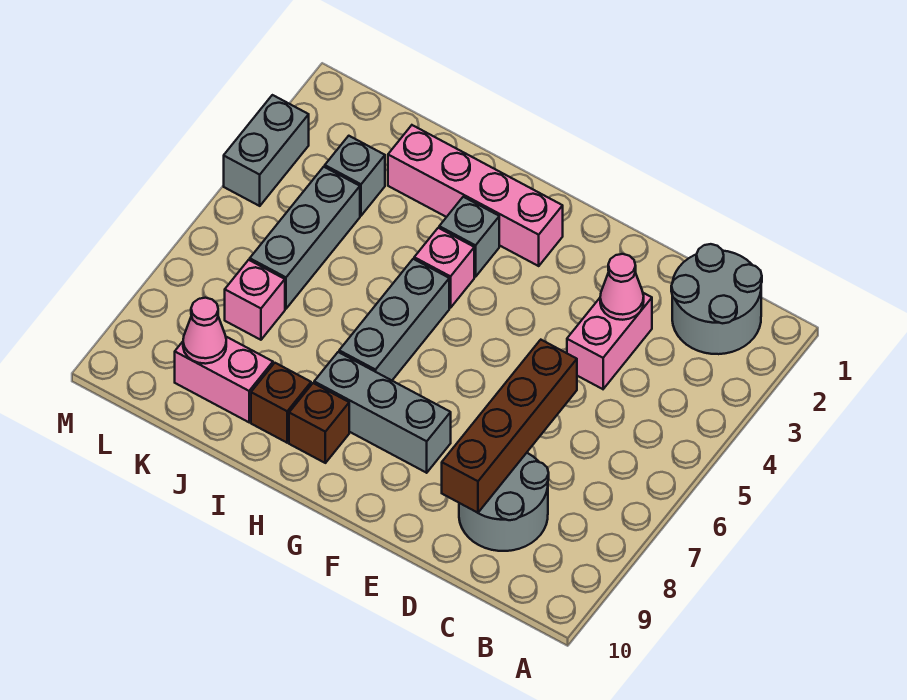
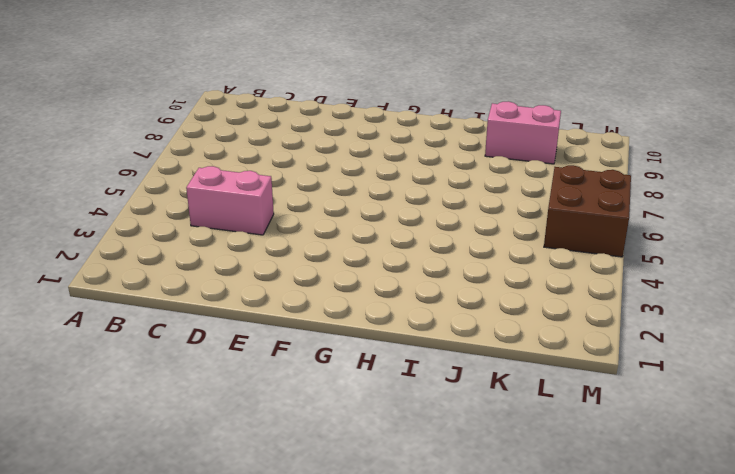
pink brick C4:D4 level 1 -> pink brick D3:D4 level 1
brown brick L5:M6 level 1 -> none
none -> grey round brick B1:C2 level 1
none -> grey round brick C8:D9 level 1
none -> grey brick F8:H8 level 1

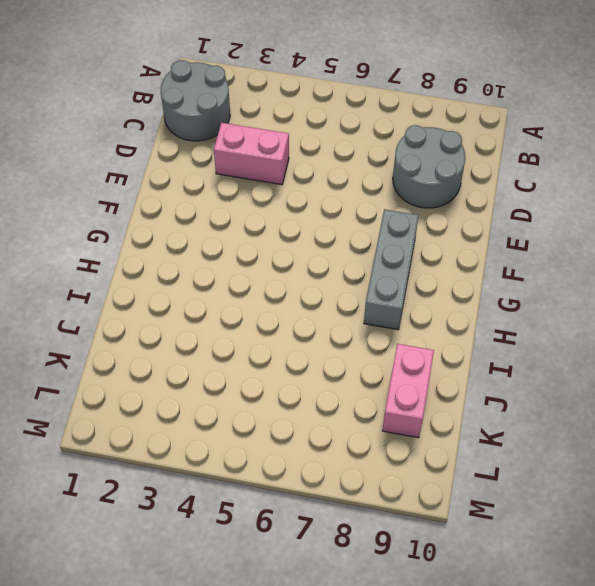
none -> pink brick G2:J2 level 1
none -> grey brick H3 level 1
none -> pink brick H4 level 1

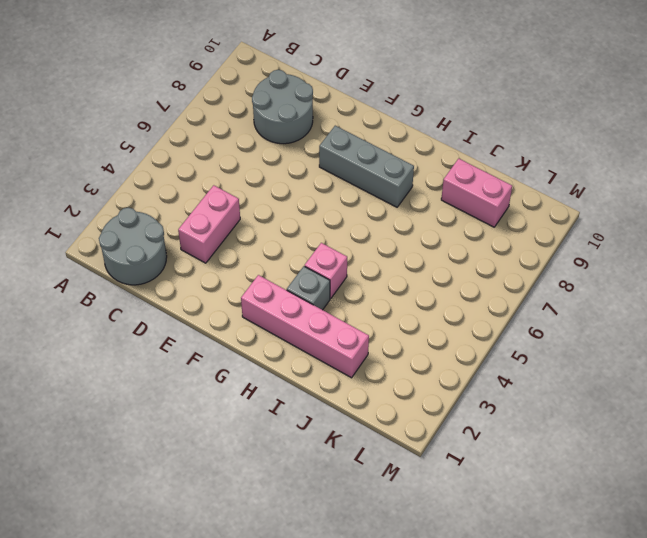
none -> grey brick H5:H7 level 1
none -> brown brick H9 level 1
none -> brown brick I9 level 1

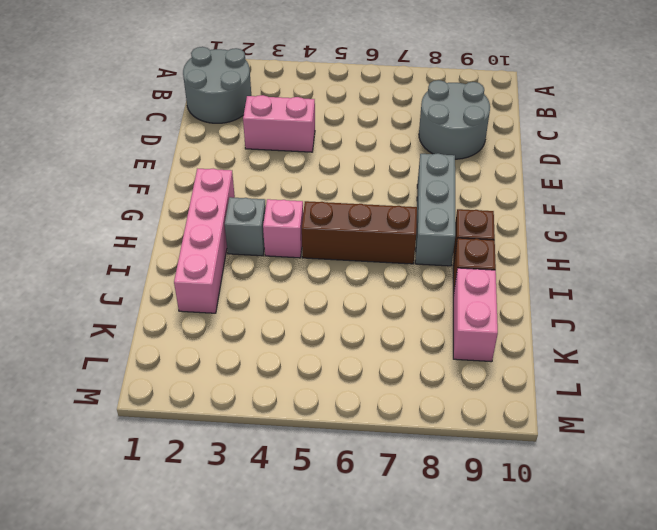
brown brick H5:H7 level 1 -> grey brick H5:H7 level 1
none -> grey brick K3 level 1
none -> grey brick K4:K6 level 1
none -> pink brick K7 level 1

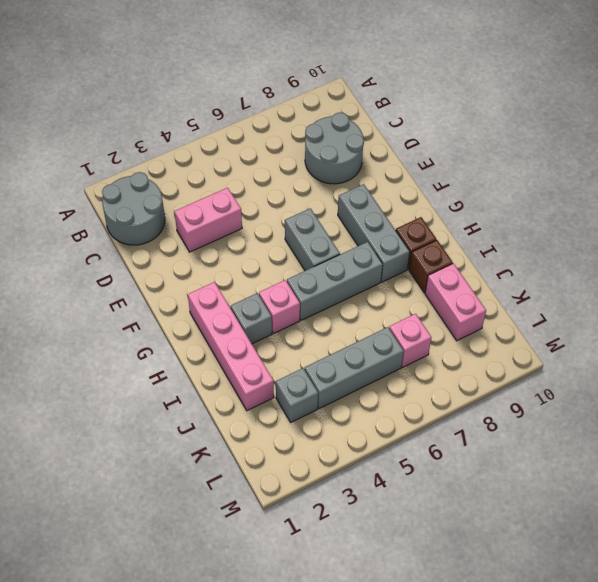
grey brick F6:G6 level 1 -> grey brick M3:M4 level 1
none -> pink cone D3 level 2
none -> brown brick D6:D9 level 2
none -> pink cone K9 level 2

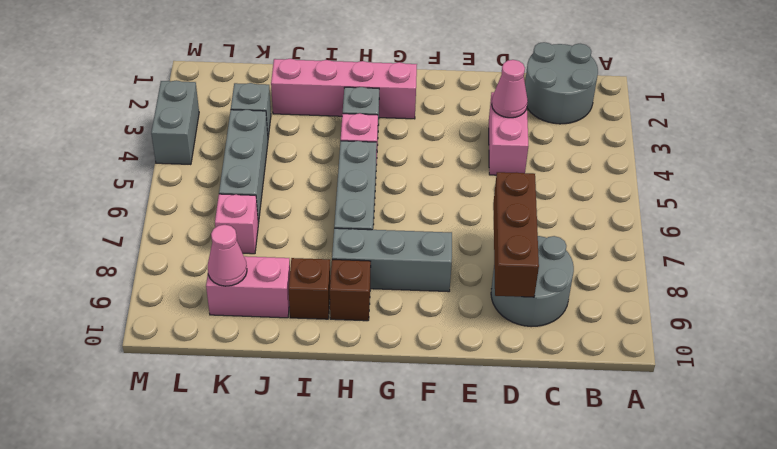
brown brick D7:D9 level 2 -> brown brick D6:D9 level 2

